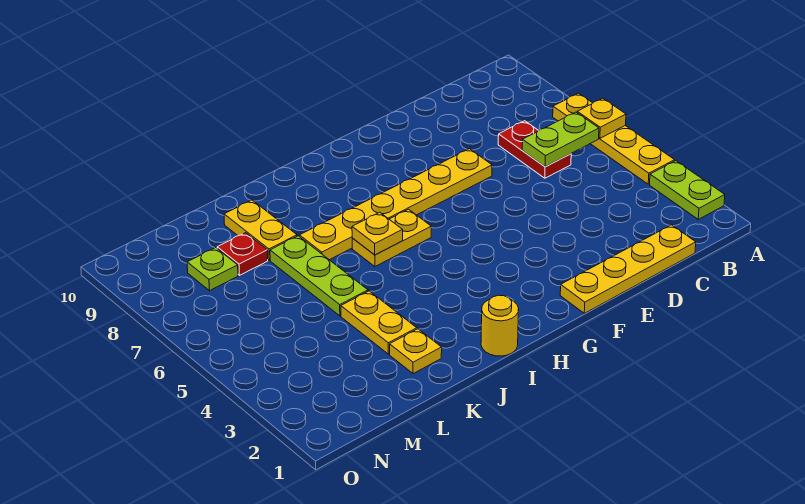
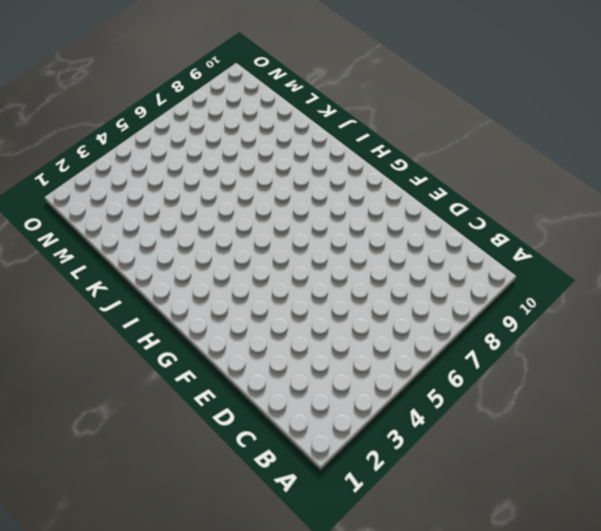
none -> lime plate A2:A3 level 1
none -> yellow plate A4:A7 level 1
none -> yellow plate C1:F1 level 1

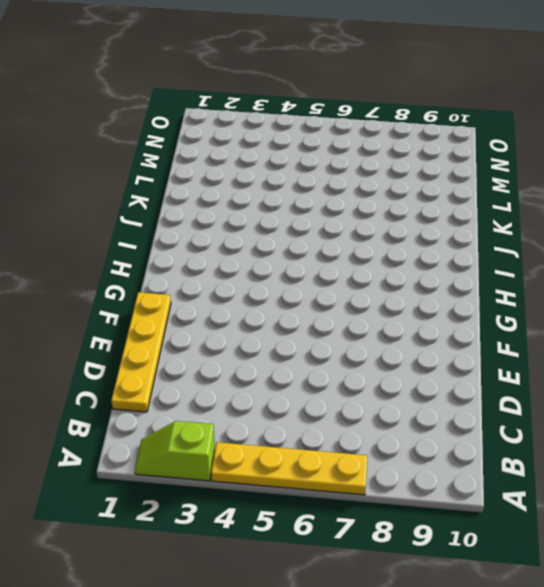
lime slope A2:A3 level 1 top 3 -> lime plate A2:A3 level 1
none -> red plate C6:C7 level 1
none -> yellow plate E7:J7 level 1
none -> yellow plate H6:I6 level 1

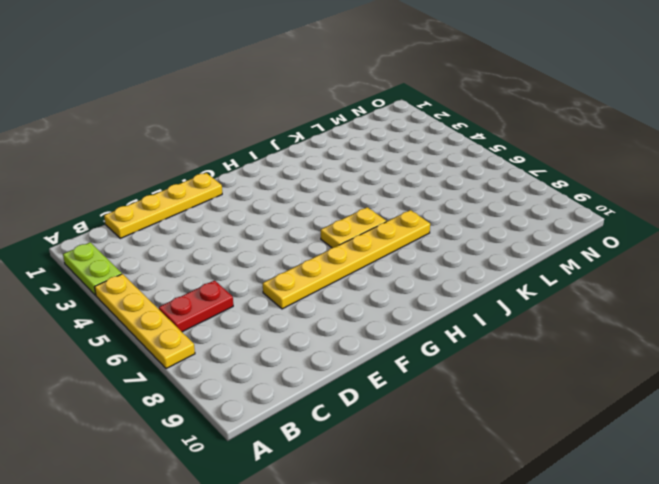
red plate B6:C6 level 1 -> red plate C6:C7 level 1
none -> yellow round brick I1 level 1
none -> yellow plate K2 level 1
none -> yellow plate K3:K4 level 1

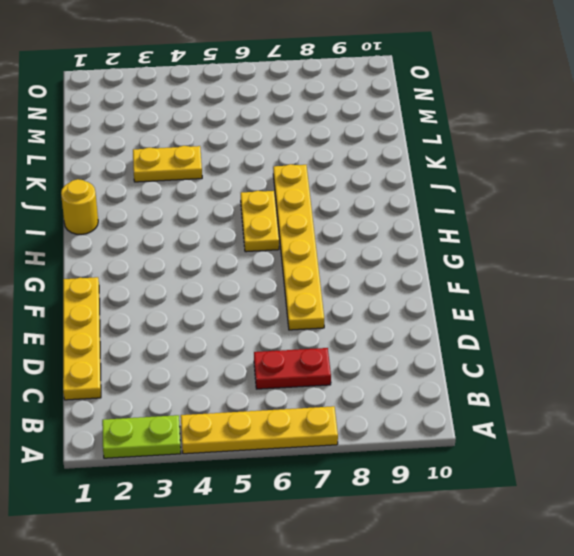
none -> yellow plate K2 level 1
none -> lime plate K5:K7 level 1
none -> yellow plate K8:K9 level 1

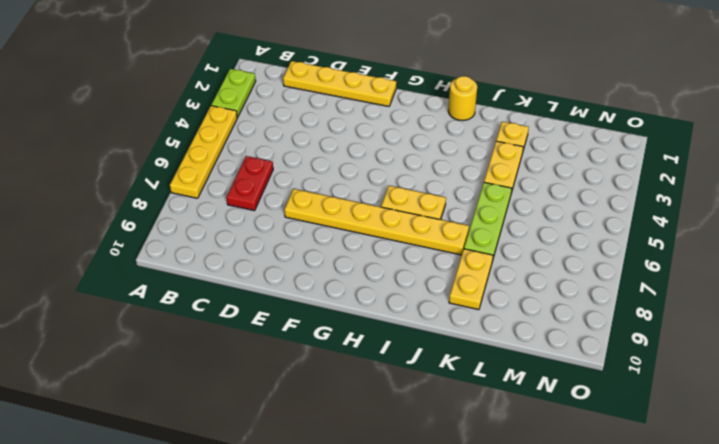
none -> red plate L8 level 1
none -> lime plate M8 level 1
none -> yellow plate A6 level 2

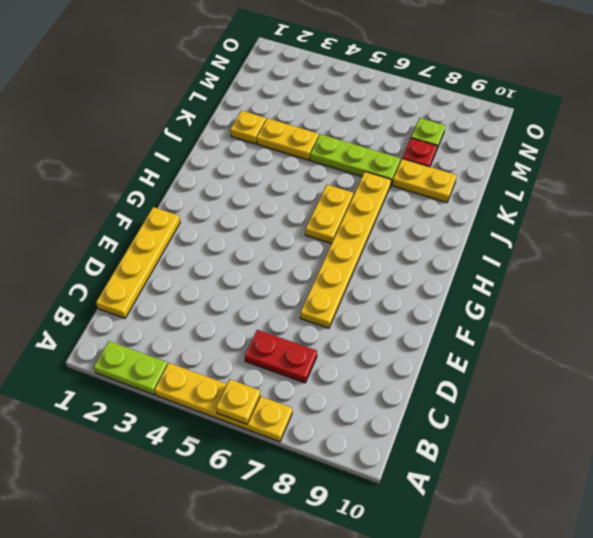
none -> yellow round brick I1 level 1
none -> lime plate B6:C6 level 2
none -> yellow plate I6 level 2

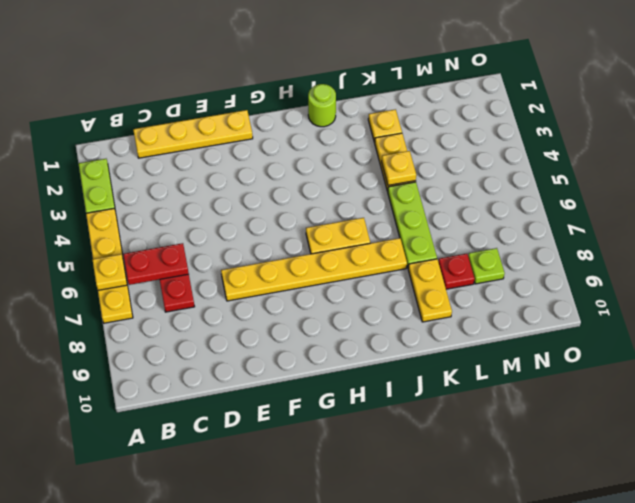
red plate B6:C6 level 2 -> lime plate B6:C6 level 2
lime round brick I1 level 1 -> yellow round brick I1 level 1
yellow plate K4 level 2 -> yellow plate I6 level 2

